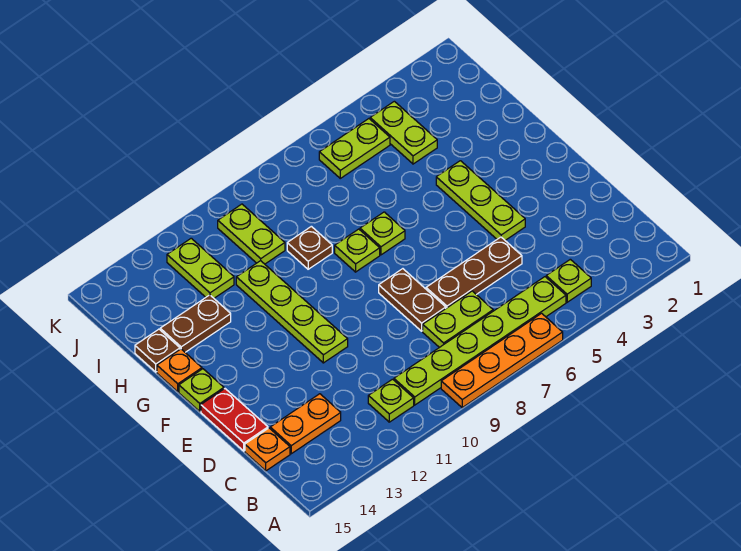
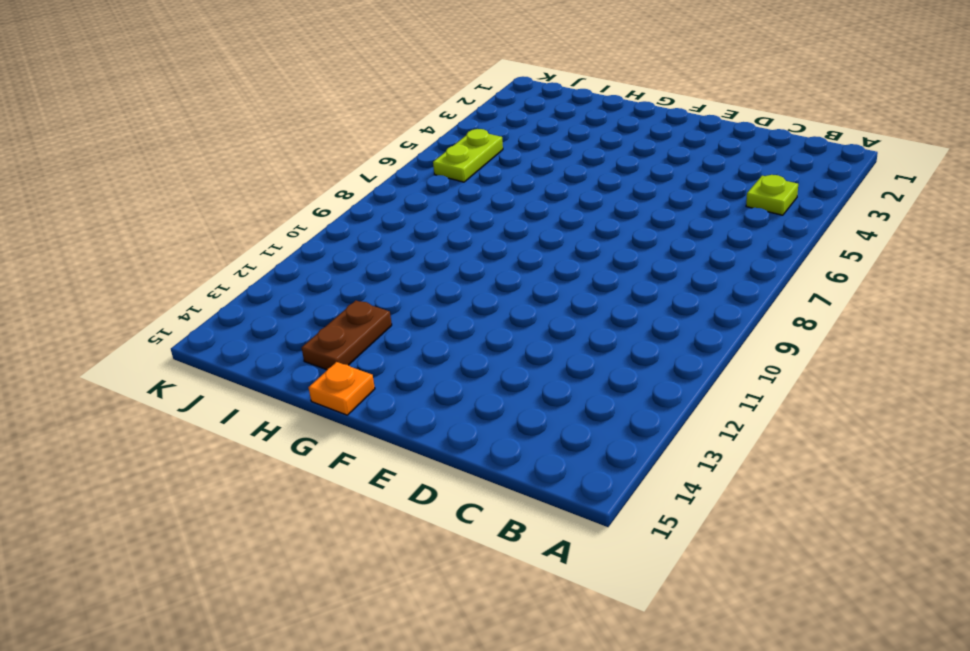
none -> orange plate A6:A9 level 1
none -> lime plate B5:B10 level 1
none -> lime plate B11 level 1

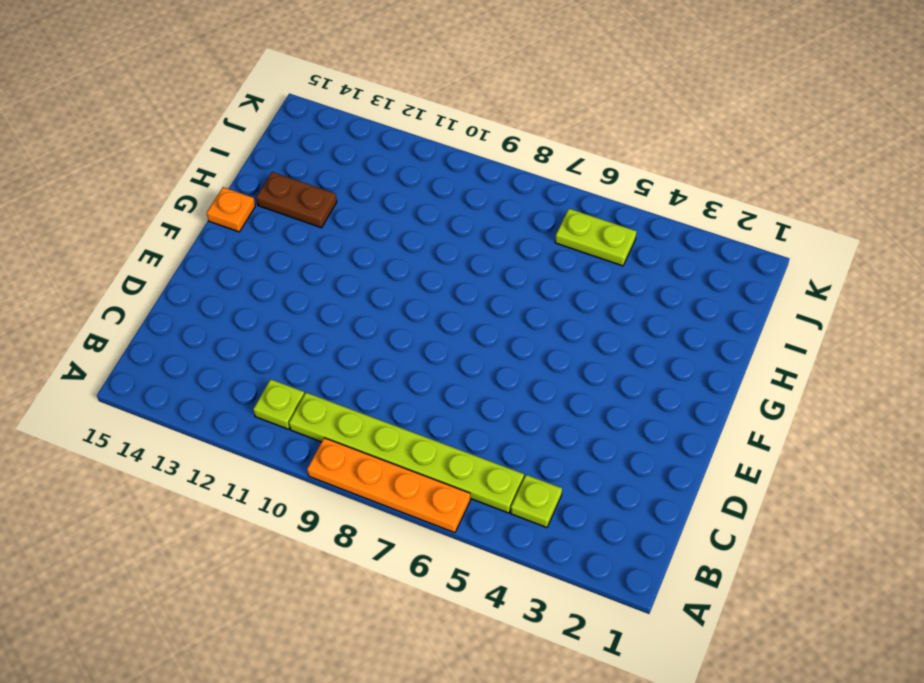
none -> lime plate C7:C8 level 1
none -> orange plate C13:C14 level 1
none -> orange plate C15 level 1

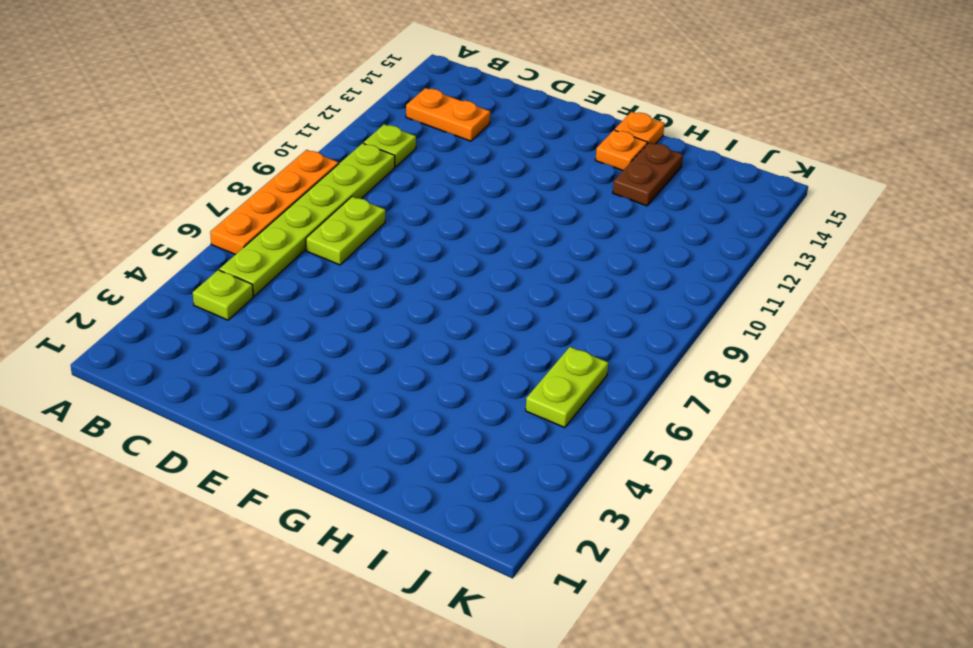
orange plate B13:C13 level 1 -> orange plate C13:C14 level 1
orange plate G14 level 1 -> orange plate C15 level 1
none -> brown plate D5:D7 level 1
none -> brown plate D8:E8 level 1
none -> red plate D15:E15 level 1

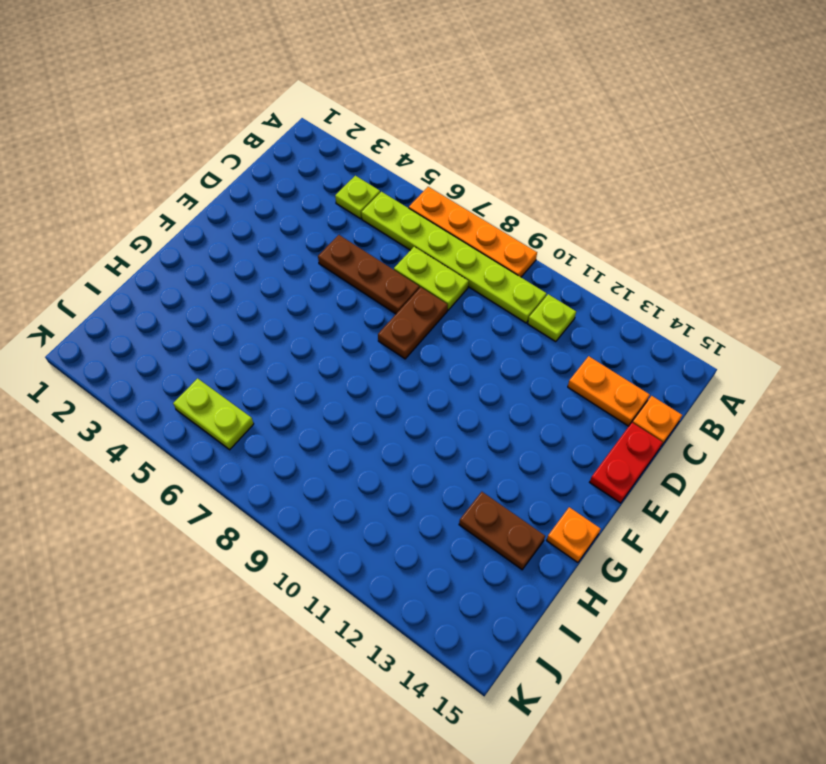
none -> lime plate E4:G4 level 1
none -> lime plate E11:H11 level 1
none -> lime plate F15 level 1

